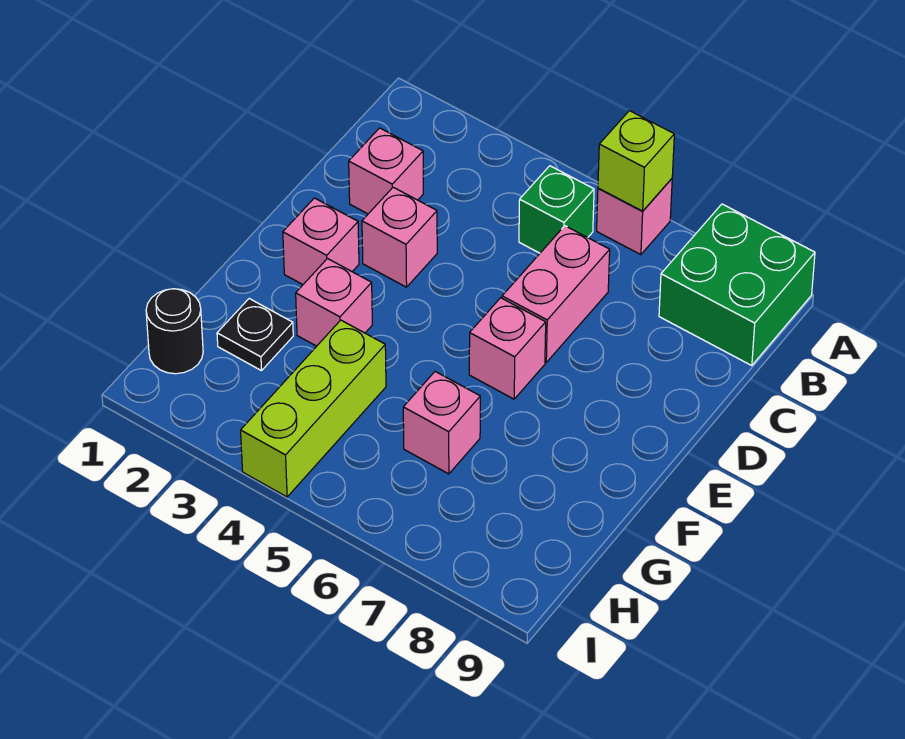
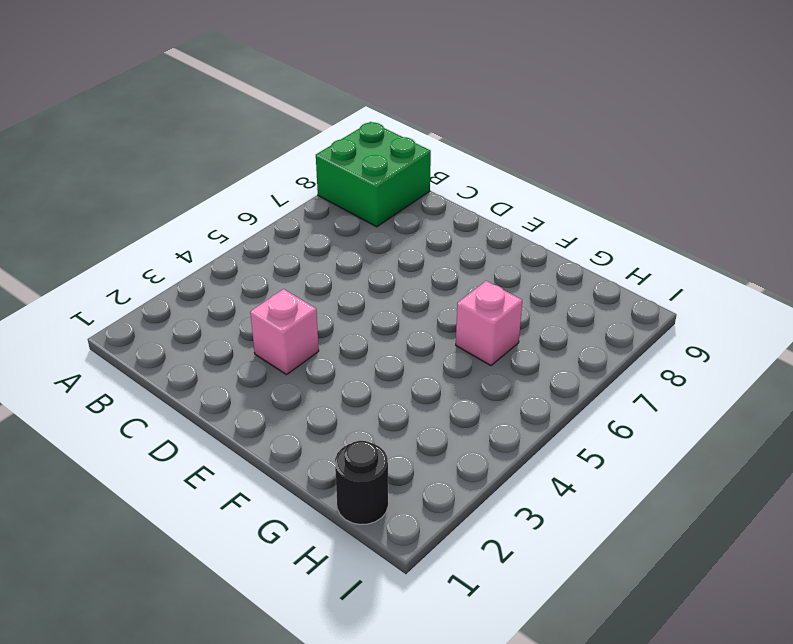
none -> pink brick A6 level 1
none -> green brick B5 level 1
none -> pink brick C2 level 1

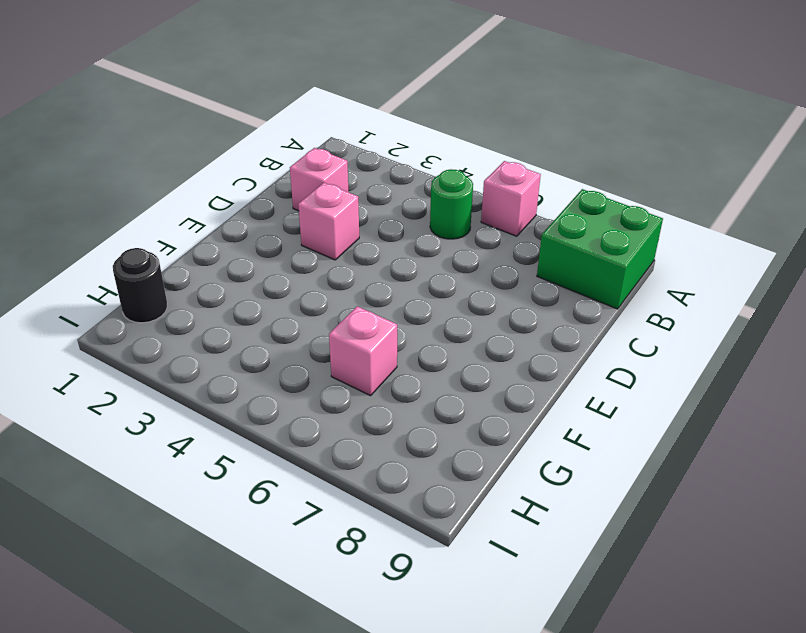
green round brick B5 level 1 -> green brick B5 level 1
none -> pink brick C6:D6 level 1
none -> pink brick E2 level 1
none -> pink brick E6 level 1

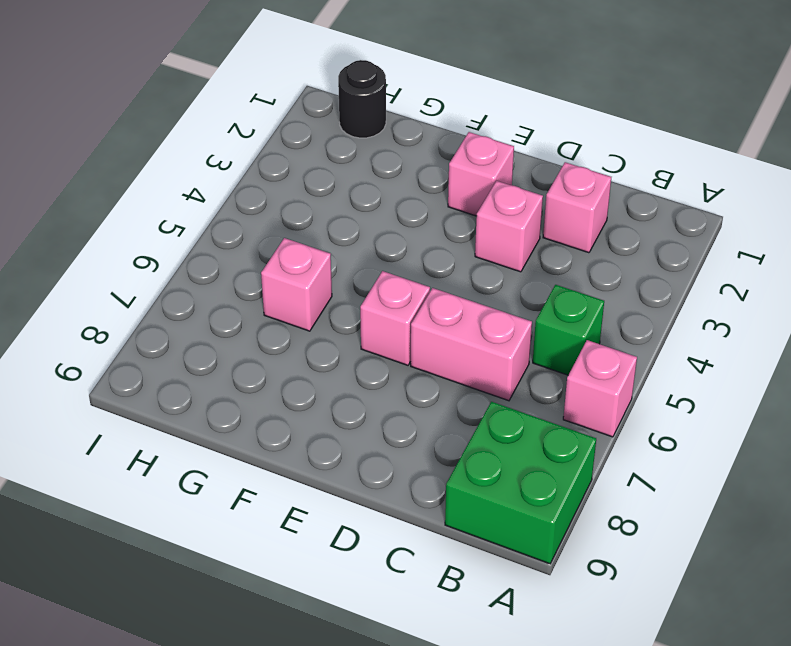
none -> pink brick F3 level 1
none -> black plate G2 level 1
none -> lime brick G4:I4 level 1

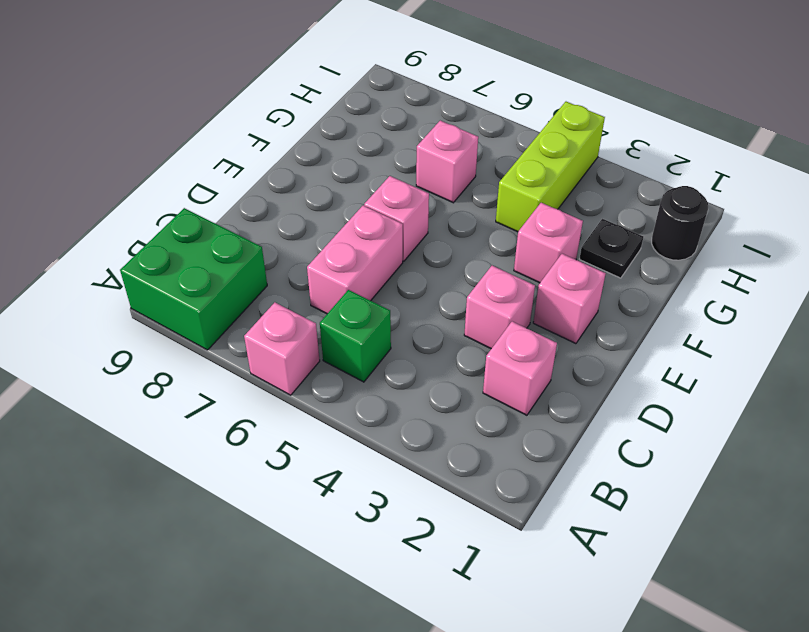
none -> lime brick A6 level 2

